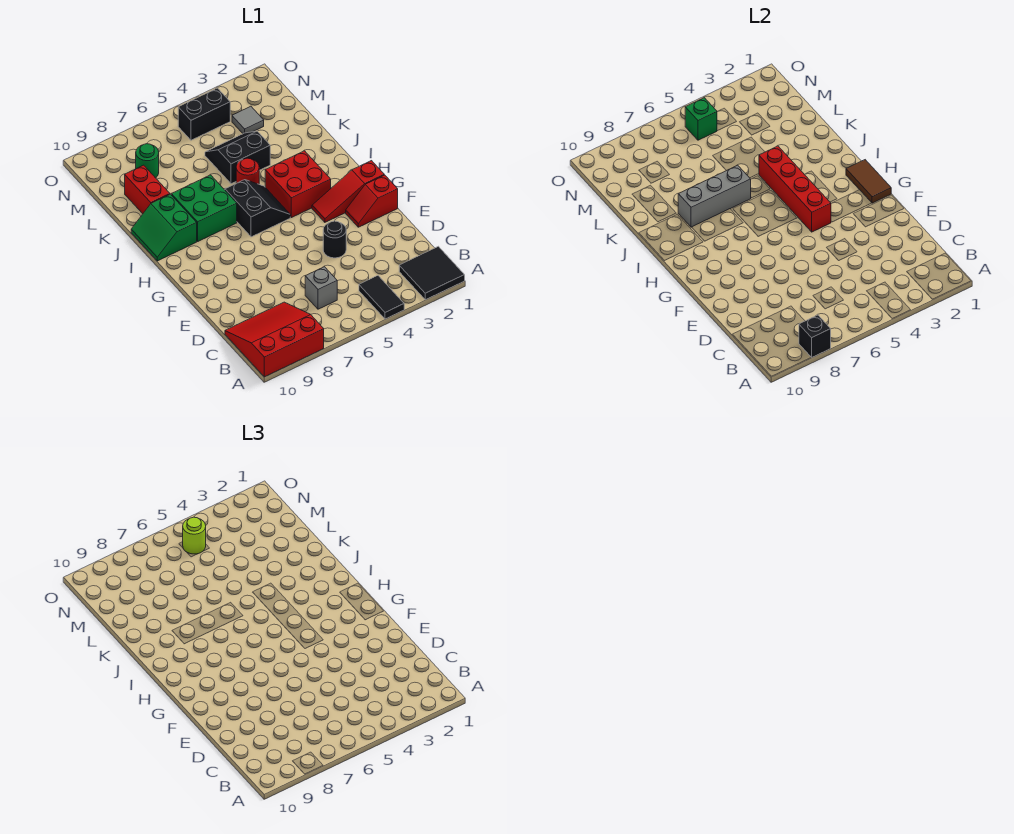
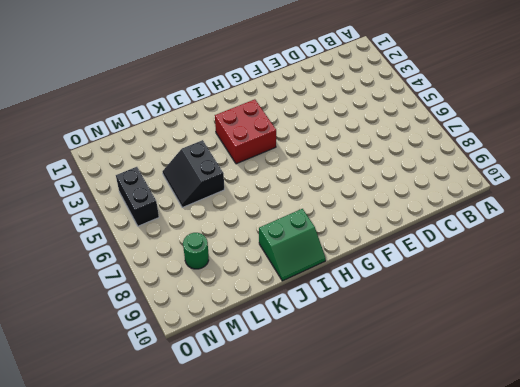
none -> black tile A1:B2 level 1
none -> black tile A4:B4 level 1
none -> red slope A8:C10 level 1 top A

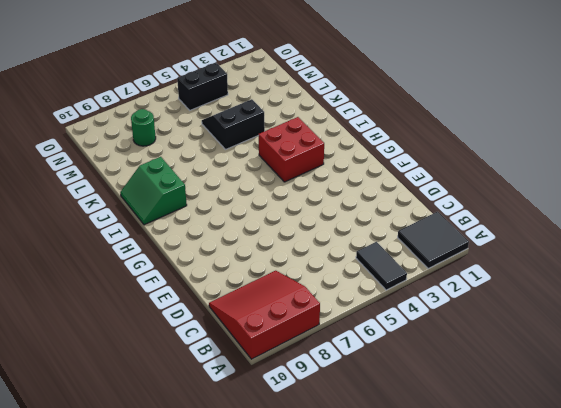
none -> grey brick C6 level 1
none -> black round brick E4 level 1
none -> red slope F1:F2 level 1 top 1

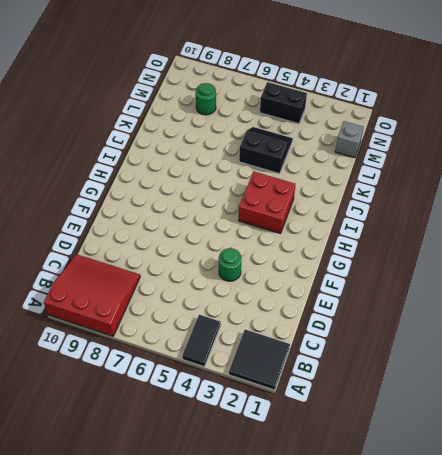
green round brick E4 level 1 -> black round brick E4 level 1
grey brick M1 level 1 -> grey brick C6 level 1
none -> red slope F1:F2 level 1 top 1
none -> red slope G1:G3 level 1 top 1
none -> black slope H5:I6 level 1 top 6

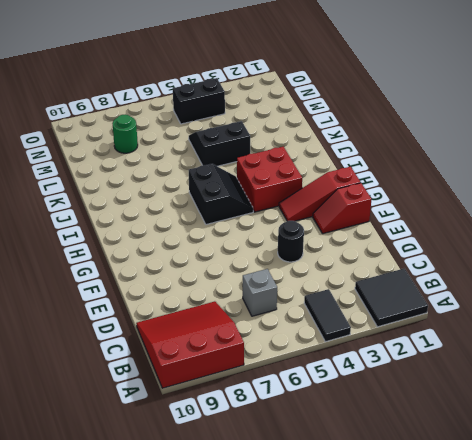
none -> green brick I7:J8 level 1
none -> green slope I9:J10 level 1 top 9
none -> red round brick J5 level 1

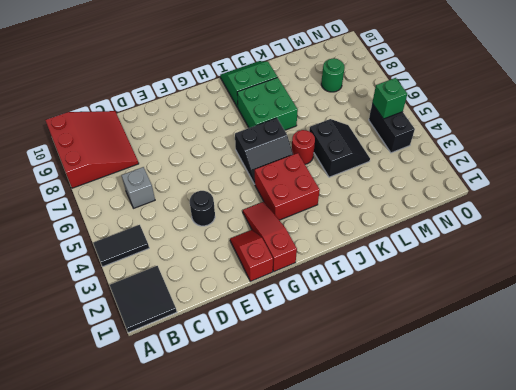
none -> red brick K9:L9 level 1
none -> grey tile M3 level 1
none -> black brick A8 level 2

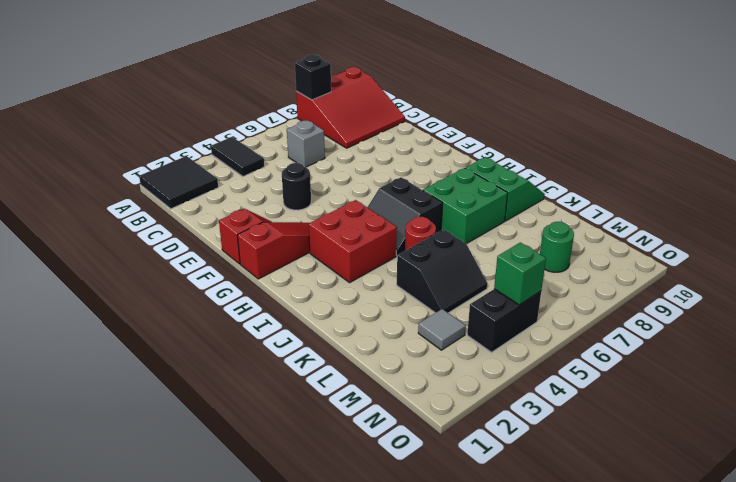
none -> red brick K9:L9 level 1
none -> brown tile G1:H1 level 2
none -> red brick G4:J4 level 2

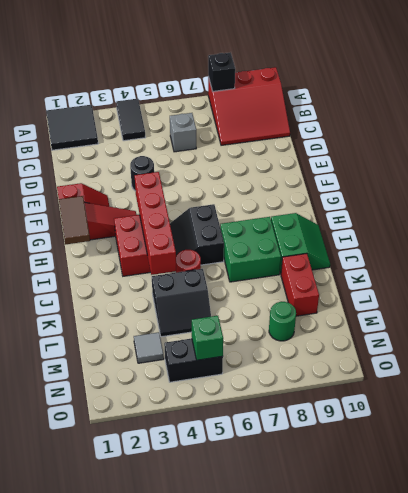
none -> grey brick J6:J8 level 2
none -> lime round brick N5 level 3

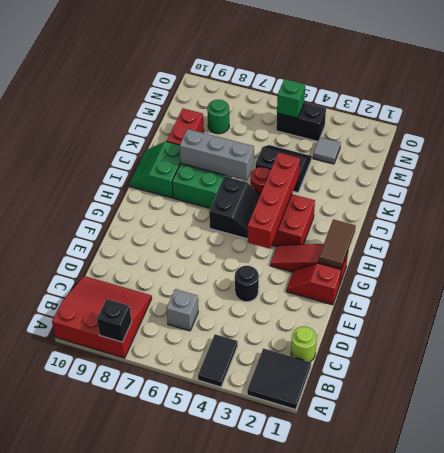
lime round brick C1 level 1 -> lime round brick N5 level 3

